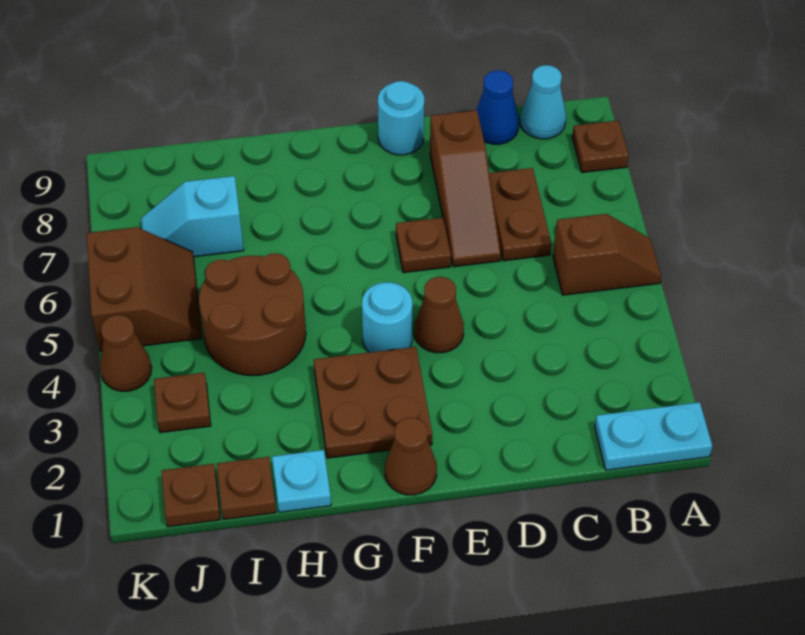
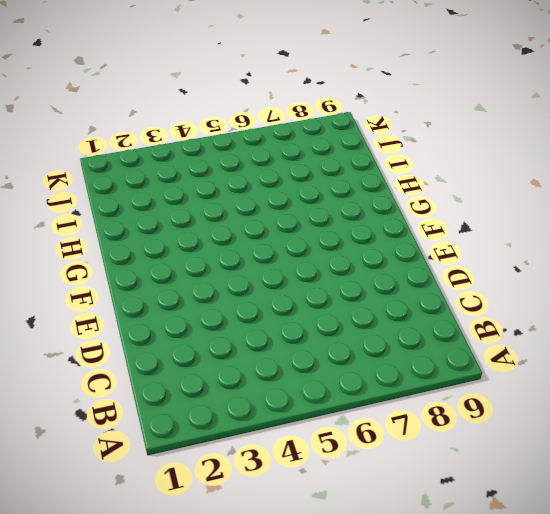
none -> cyan plate A1:B1 level 1
none -> brown slope A5:B5 level 1 top B
none -> brown plate A8 level 1

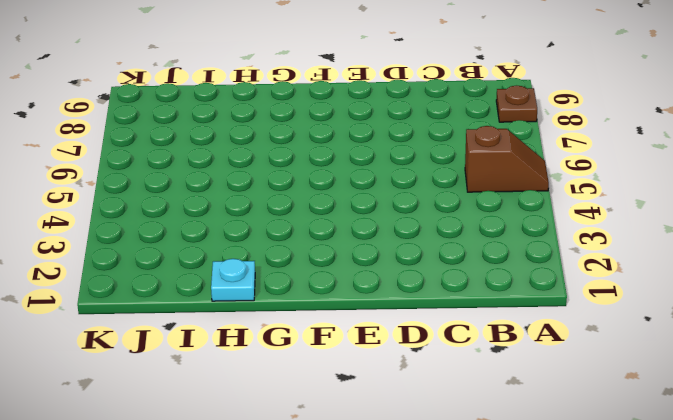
none -> cyan plate A1:B1 level 1
none -> cyan cone B9 level 1
none -> brown plate C6:C7 level 1

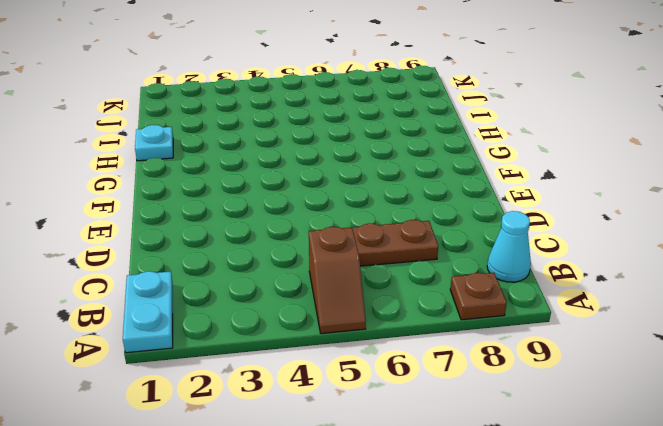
none -> blue cone C9 level 1
none -> brown slope D6:D8 level 1 top 8
none -> brown cone E4 level 1

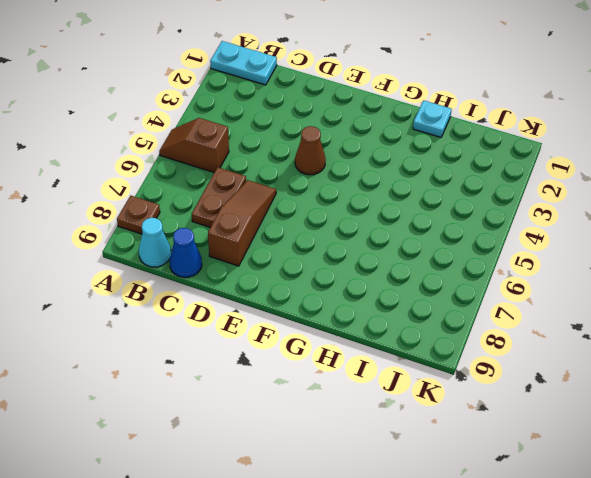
none -> brown plate E6 level 1
none -> cyan round brick E9 level 1
none -> brown cone F1 level 1

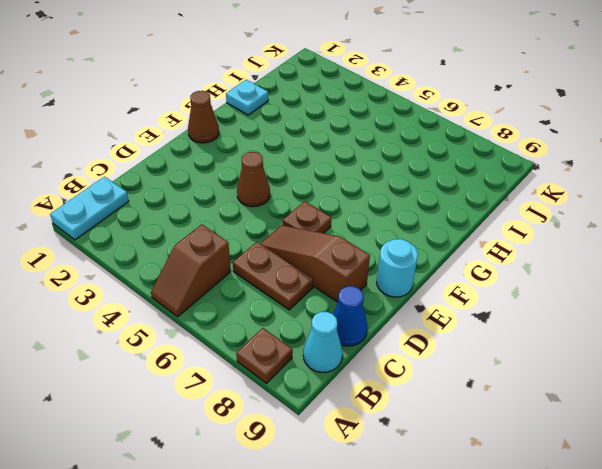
none -> brown plate F2:G3 level 1
none -> cyan round brick F4 level 1
none -> brown round brick H4:I5 level 1

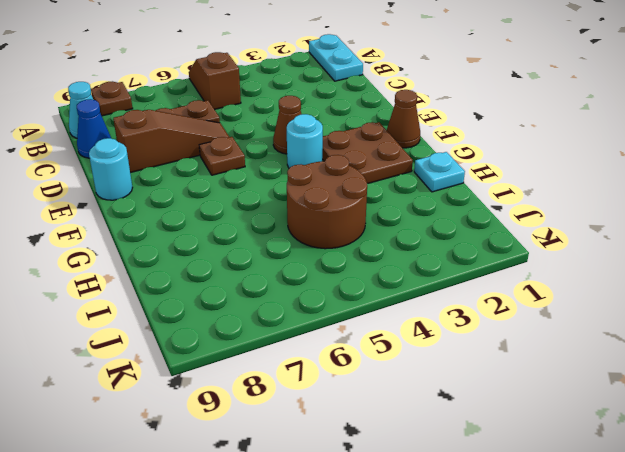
none -> brown plate I1 level 1
none -> cyan slope I7:J7 level 1 top I
none -> brown plate J1 level 1

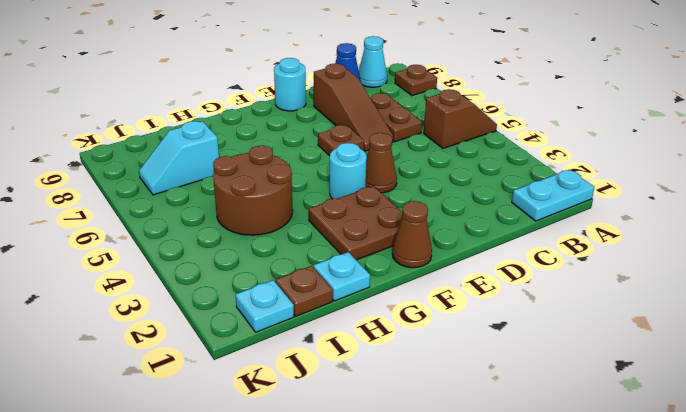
cyan plate J1 level 1 -> brown plate J1 level 1
none -> brown plate J3 level 1
none -> brown slope J5:K6 level 1 top K
none -> brown cone K4 level 1

